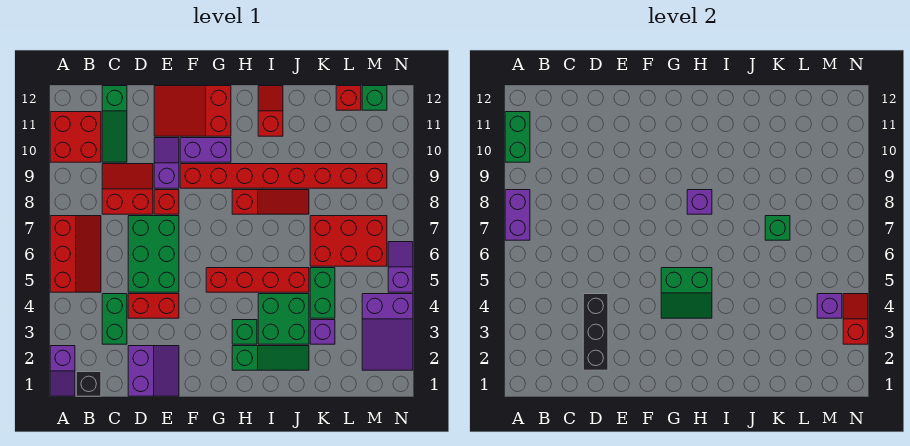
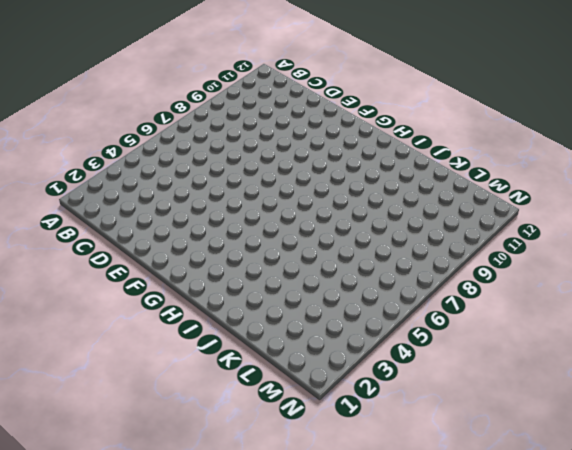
none -> purple slope A1:A2 level 1 top 2
none -> red slope A5:B7 level 1 top A
none -> red brick A10:B11 level 1
none -> black brick B1 level 1

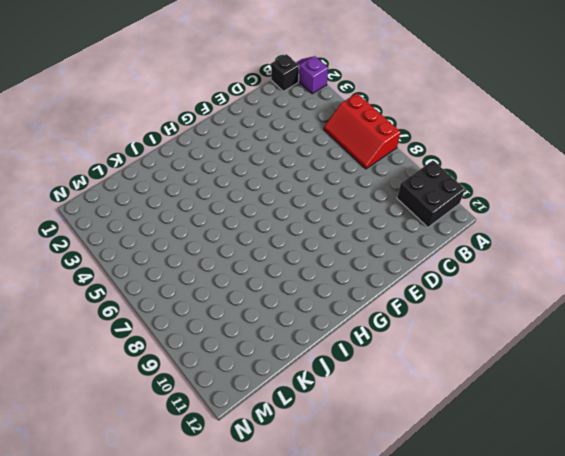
black brick A10:B11 level 1 -> red brick A10:B11 level 1
none -> green brick C3:C4 level 1
none -> red slope C8:D9 level 1 top 8
none -> green slope C10:C12 level 1 top 12
none -> purple slope D1:E2 level 1 top D

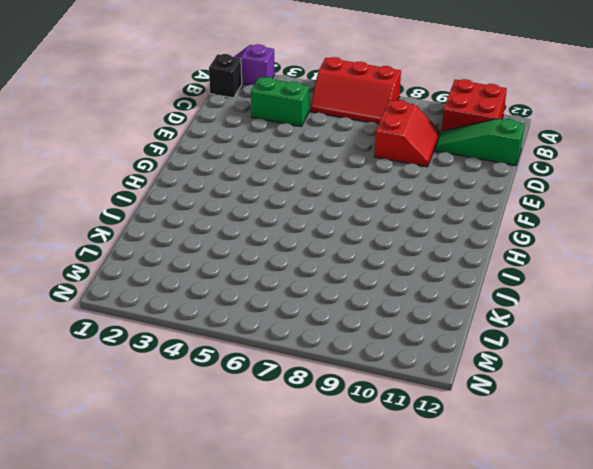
none -> purple slope D1:E2 level 1 top D
none -> red brick D4:E4 level 1
none -> green brick D5:E7 level 1
none -> red brick E8 level 1

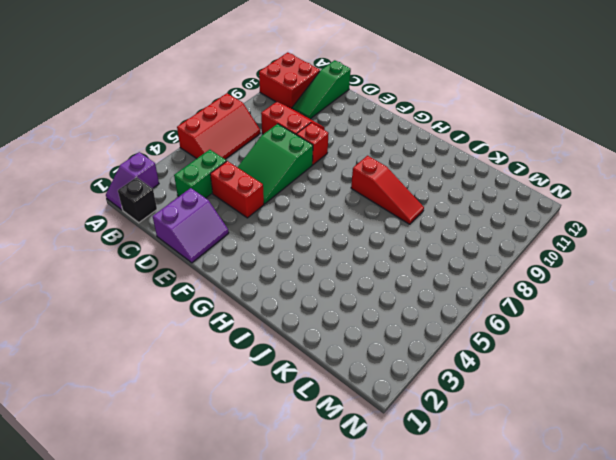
green slope D5:E7 level 1 top 7 -> green brick D5:E7 level 1
none -> purple slope E9:E10 level 1 top 9
none -> red slope E11:G12 level 1 top G
none -> red brick F9:M9 level 1
none -> purple brick F10:G10 level 1

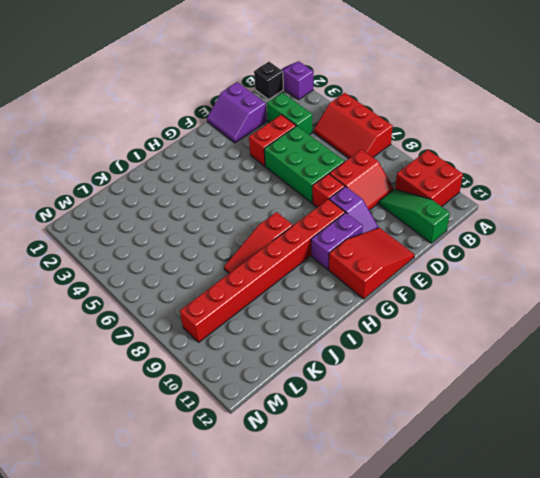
none -> red brick G5:J5 level 1
none -> green slope H2:J2 level 1 top H
none -> green brick H3 level 1
none -> green brick I3:J4 level 1

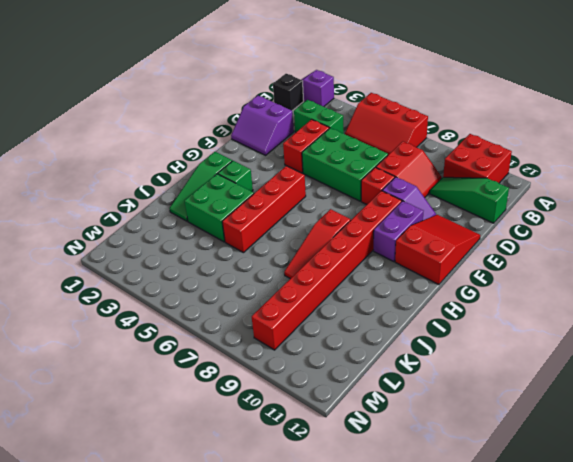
none -> red slope I11:I12 level 1 top 11
none -> purple brick K3 level 1
none -> green brick K4:K5 level 1
none -> red brick K6:M7 level 1

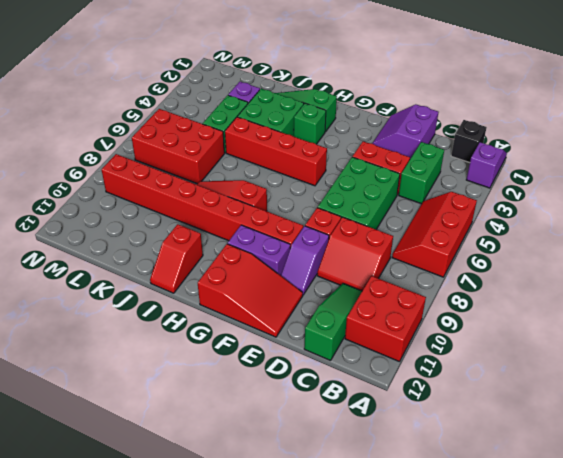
none -> red brick L12 level 1
none -> purple slope M2:N4 level 1 top 4
none -> green brick M12 level 1
none -> purple slope N5:N6 level 1 top 5

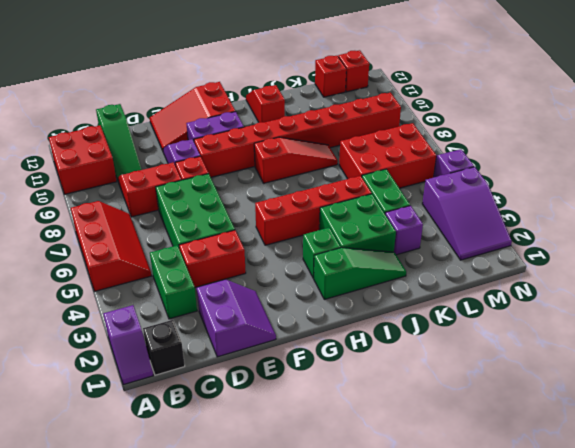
red brick M12 level 1 -> green brick M12 level 1
none -> purple brick A7:A8 level 2
none -> green brick A10:A11 level 2
none -> black brick D2:D4 level 2
none -> green slope G4:H5 level 2 top 5

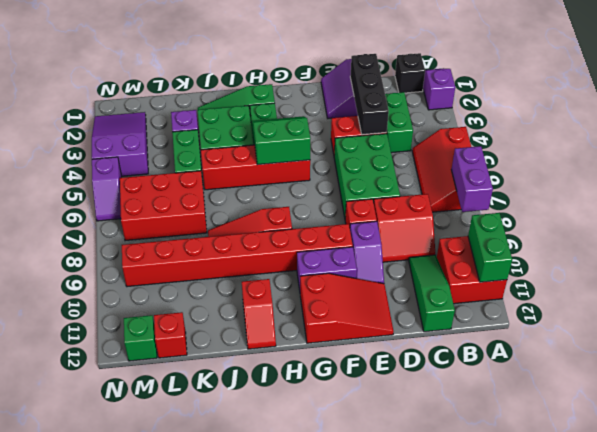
none -> purple brick H8 level 2
none -> green brick K7 level 2
none -> purple brick M4 level 2
none -> red slope N3:N4 level 2 top 3

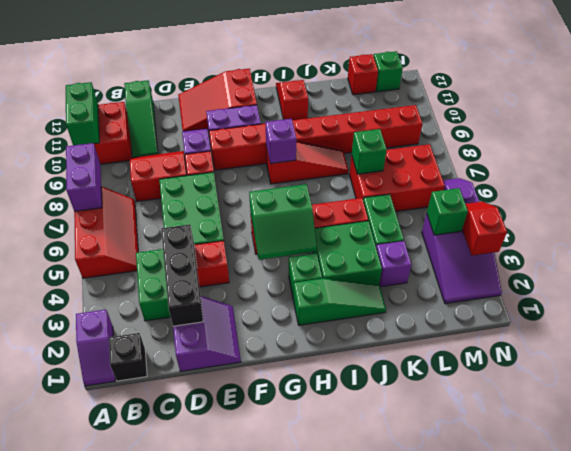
green brick M4 level 2 -> purple brick M4 level 2

